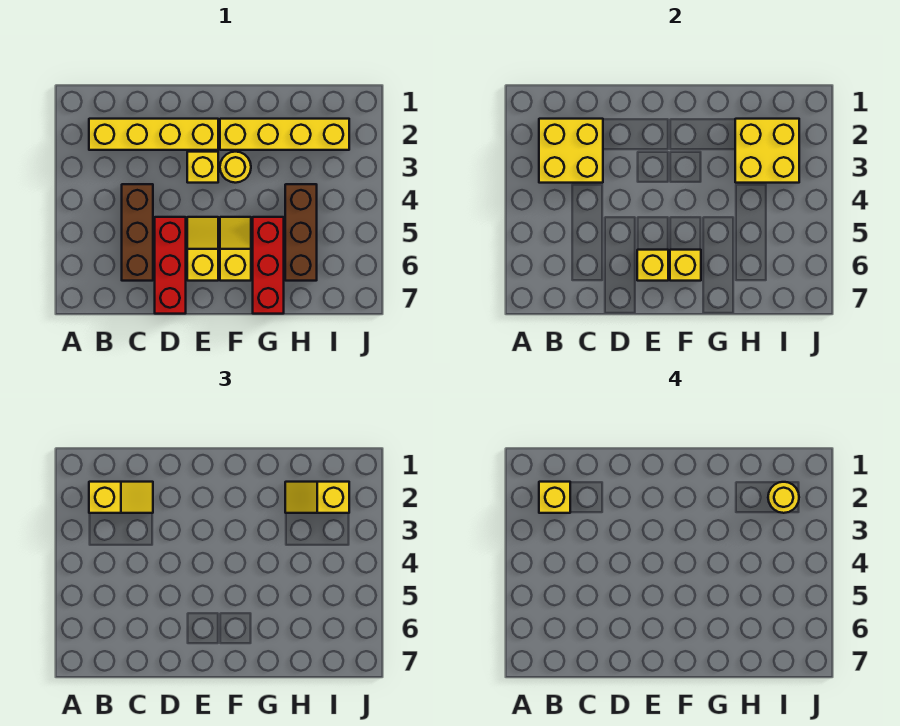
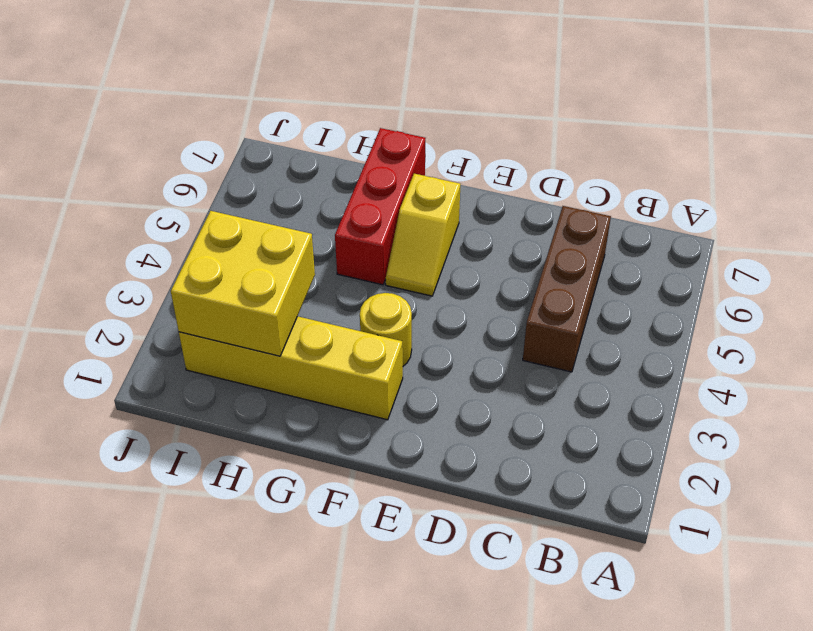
none -> yellow brick B2:E2 level 1
none -> red brick D5:D7 level 1
none -> yellow brick E3 level 1

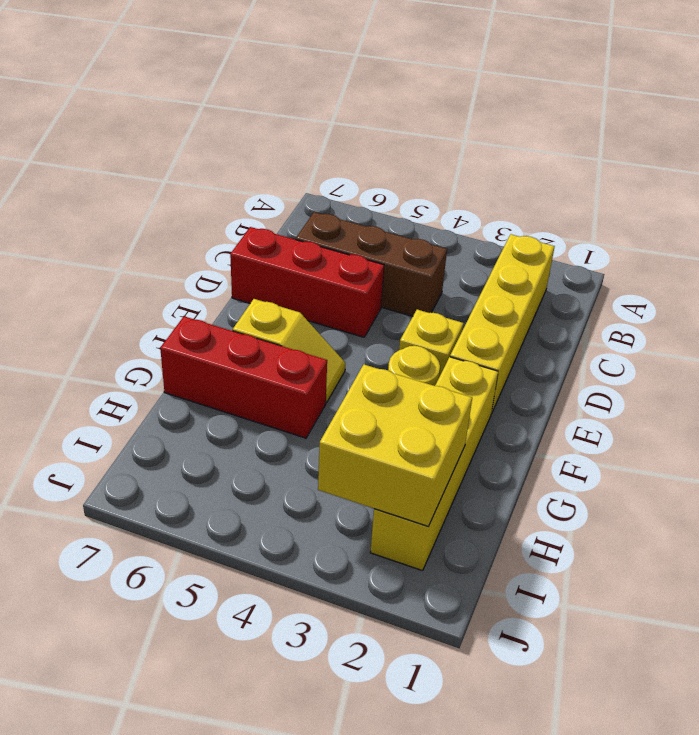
none -> yellow slope E5:E6 level 1 top 6
none -> brown brick H4:H6 level 1
none -> yellow brick B2:C3 level 2

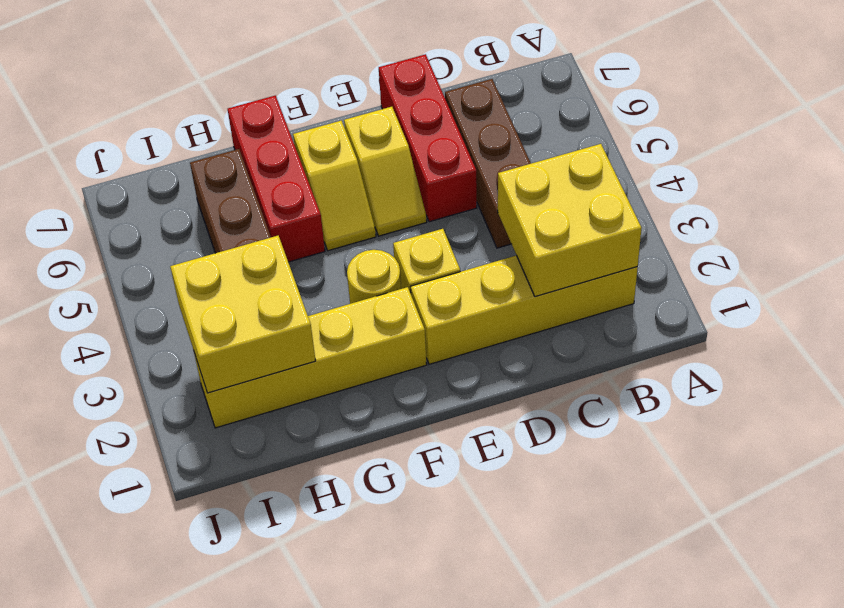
none -> yellow brick E6 level 2
none -> yellow brick F6 level 2
none -> yellow slope B2:C2 level 3 top B

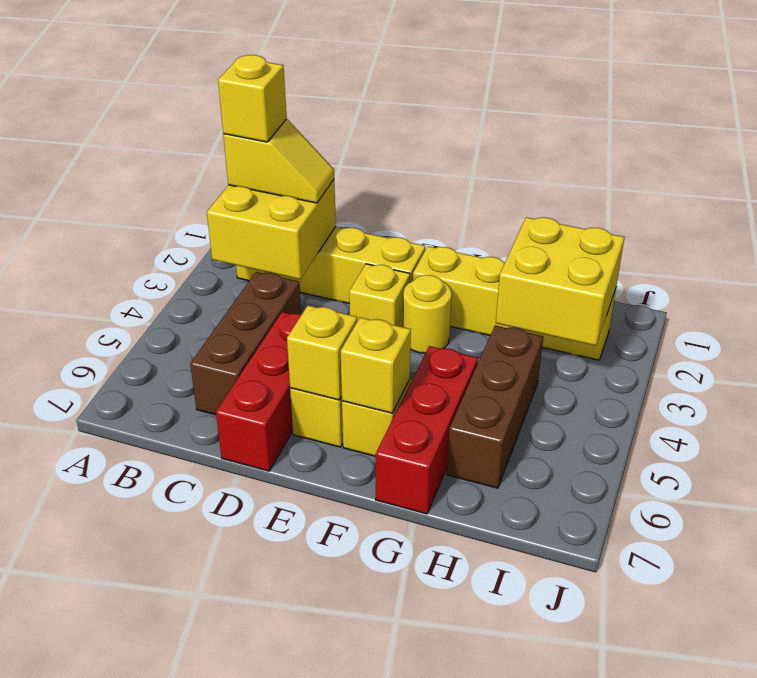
none -> yellow slope H2:I2 level 3 top I
none -> yellow round brick I2 level 4

